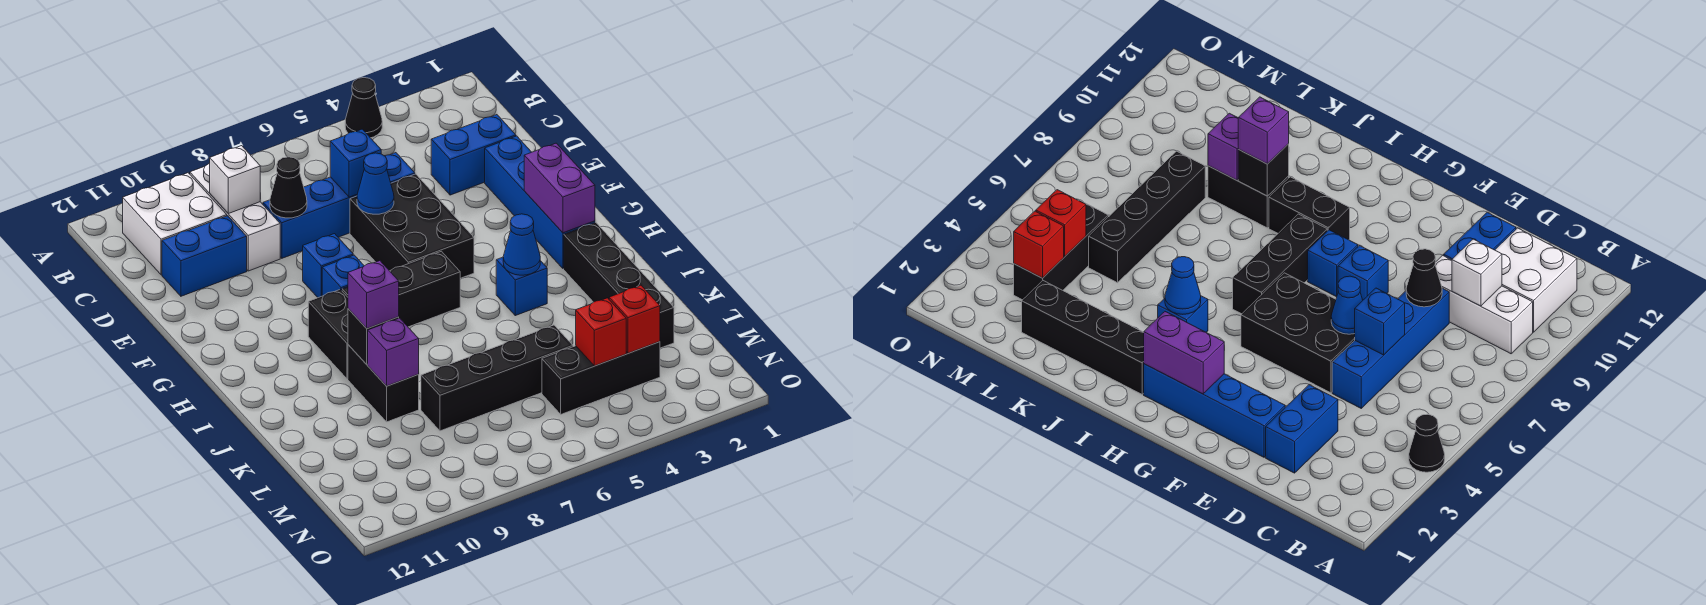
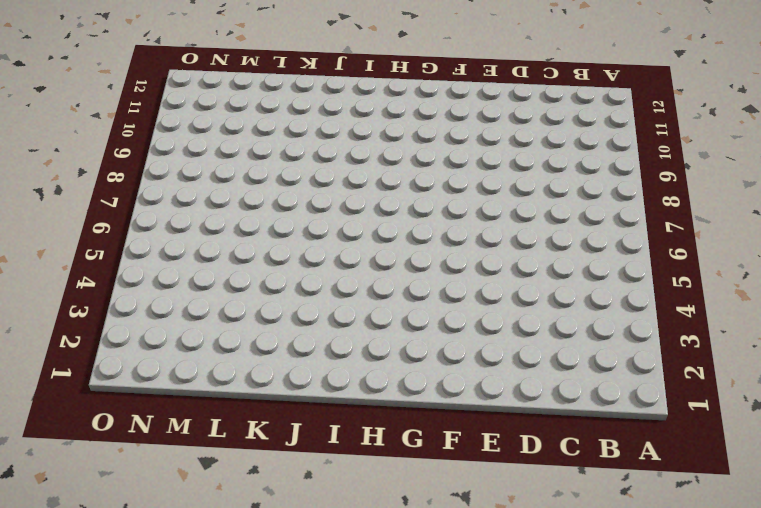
none -> black cone A4 level 1
none -> white brick B9:D9 level 1
none -> white brick B10:C11 level 1

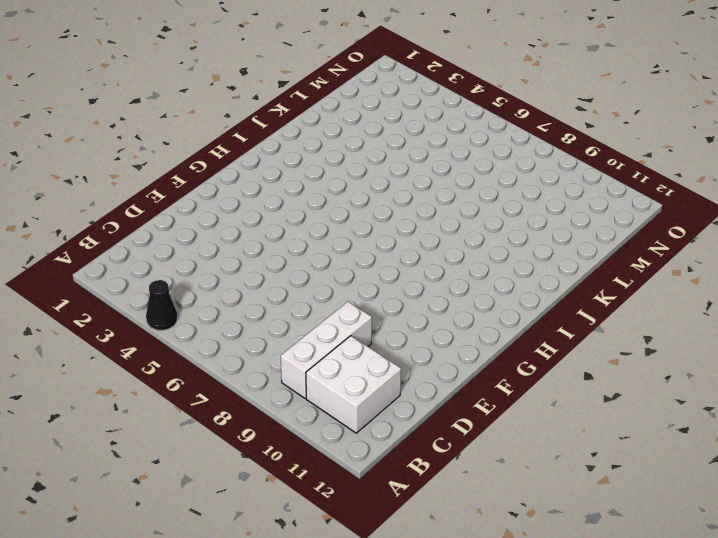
none -> blue brick D2:D3 level 1
none -> blue brick D5:D8 level 1
none -> blue brick D10:D11 level 1

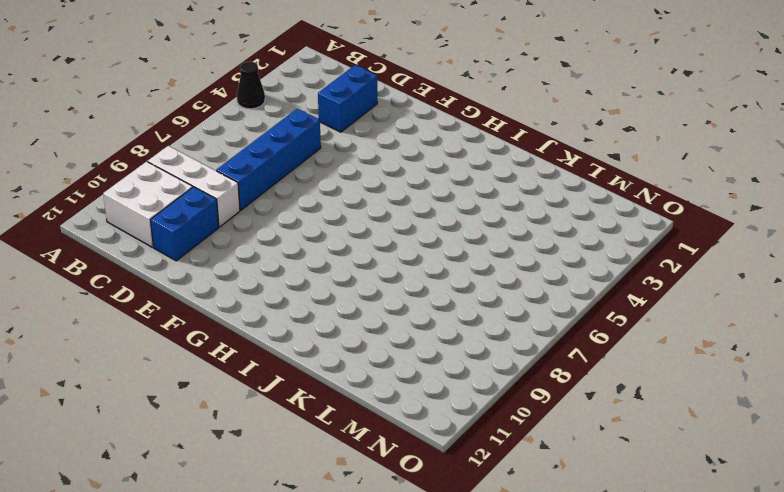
none -> blue brick E2:H2 level 1
none -> black brick E5:G6 level 1
none -> blue brick F8 level 1

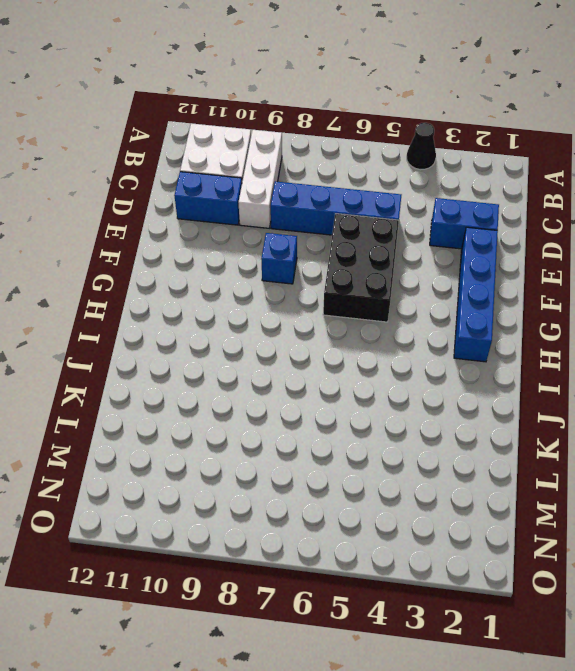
none -> blue brick G8 level 1
none -> black brick H6:H8 level 1
none -> black brick H9:I9 level 1

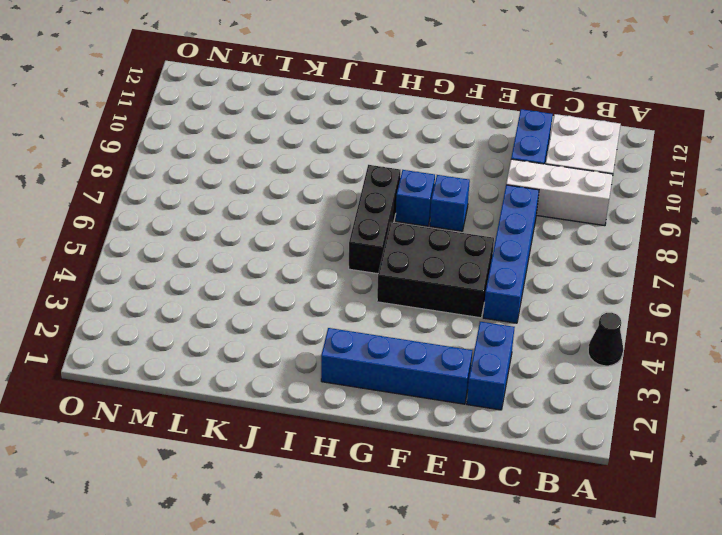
none -> black brick H9:I9 level 1
none -> black brick I2:L2 level 1
none -> blue brick I4 level 1

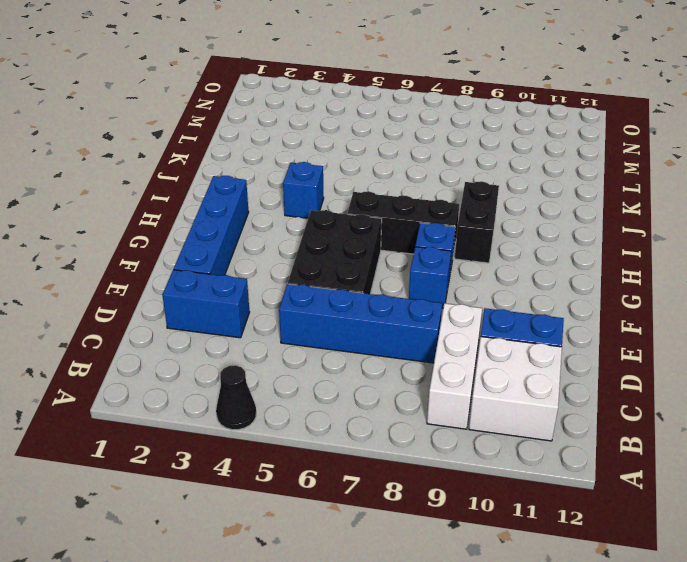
none -> black brick I2:L2 level 1
none -> black brick J9:K9 level 1
none -> black brick L5:L8 level 1

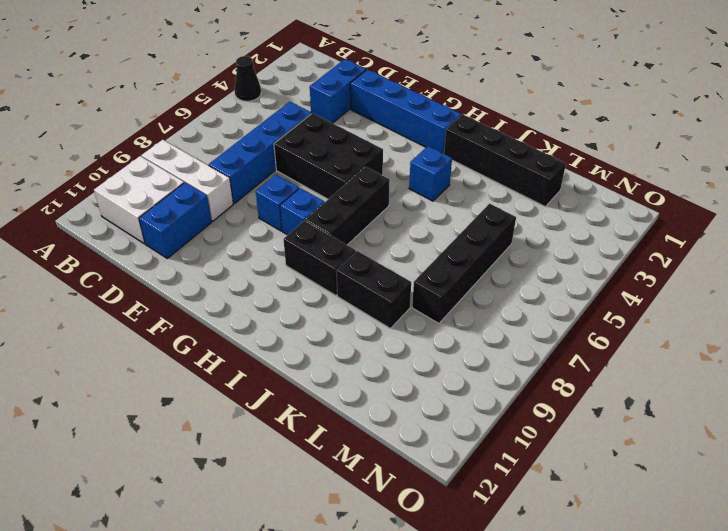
none -> black brick M3:M5 level 1
none -> white brick C9 level 2
none -> blue brick D6 level 2

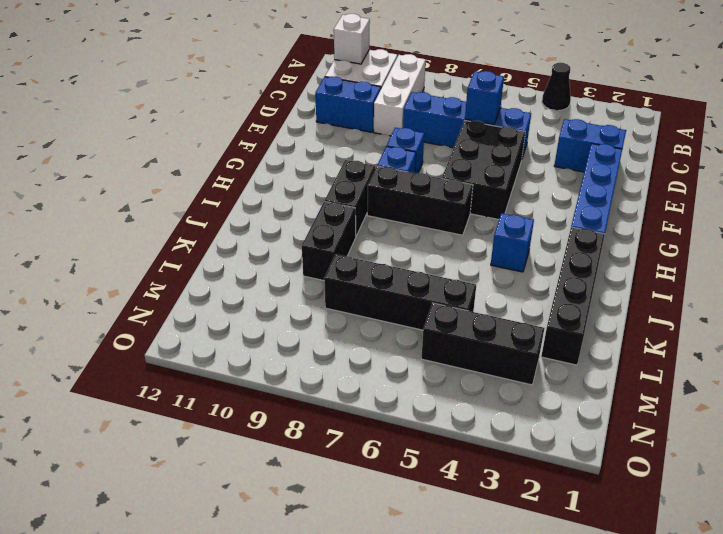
white brick B11 level 2 -> white brick C9 level 2
none -> black cone D8 level 2
none -> blue cone E6 level 2
none -> purple brick G2:H2 level 2

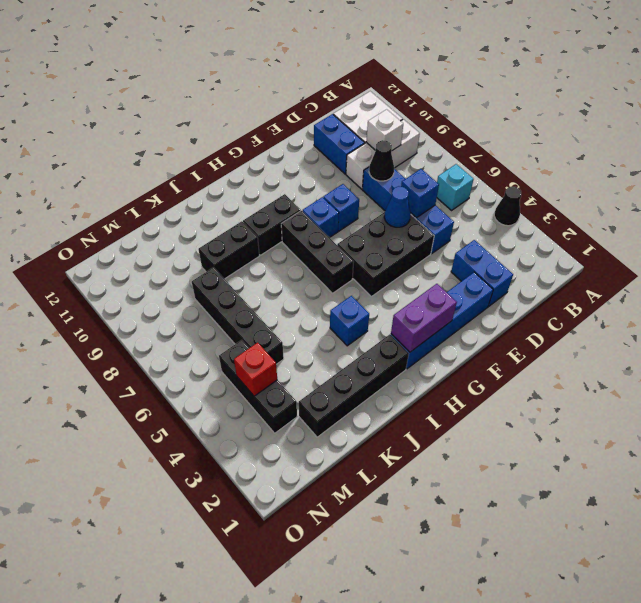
cyan brick B6 level 1 -> none
none -> blue cone I4 level 2
none -> black brick J9 level 2
none -> purple brick K9 level 2

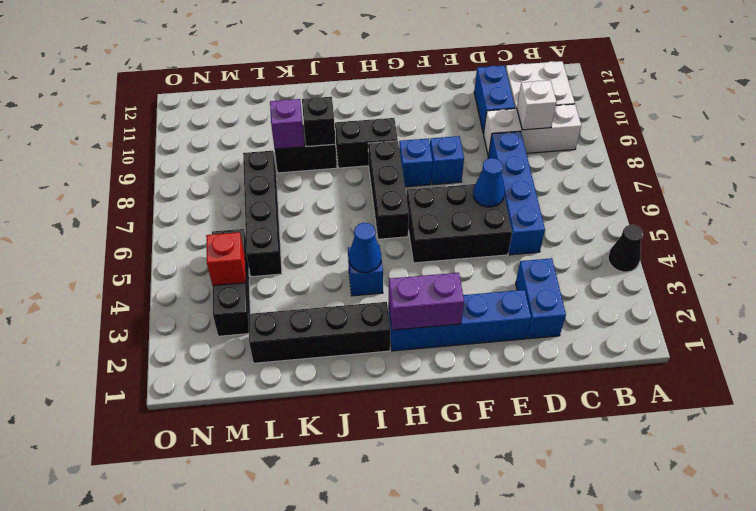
none -> blue brick D6 level 2
none -> black cone D8 level 2
none -> red brick M3 level 2

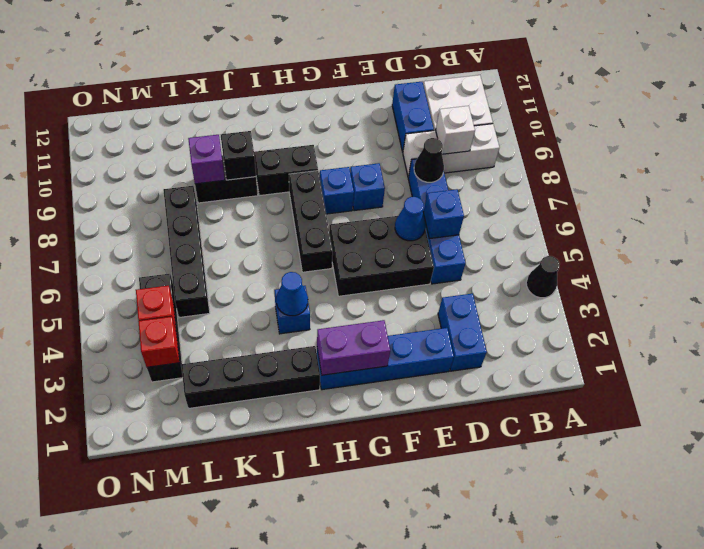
none -> purple brick J9 level 3

